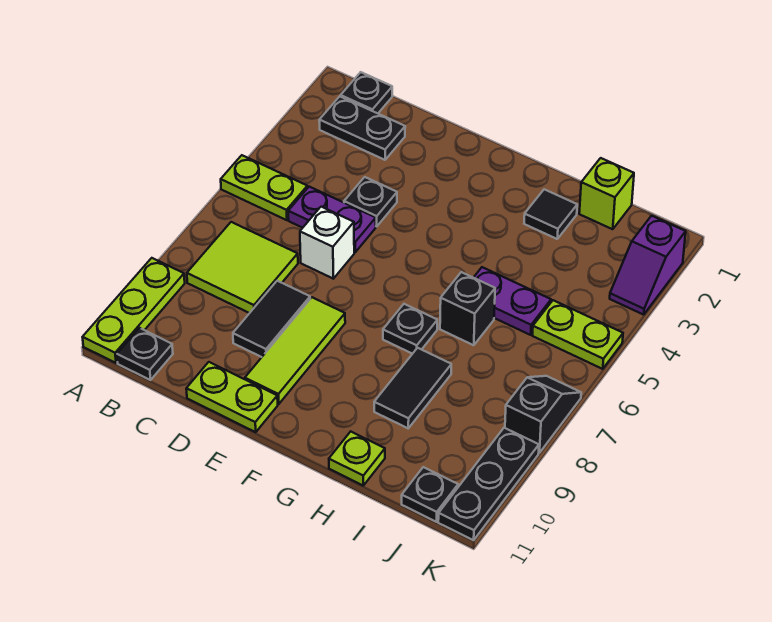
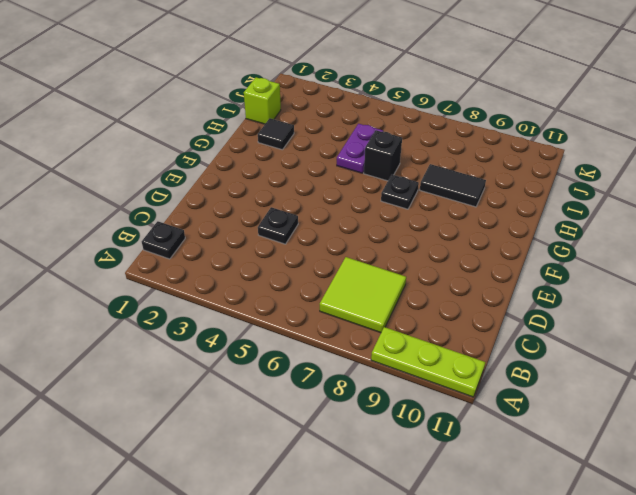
none -> lime plate A5:B5 level 1
none -> black plate B2:C2 level 1
none -> black plate B11 level 1

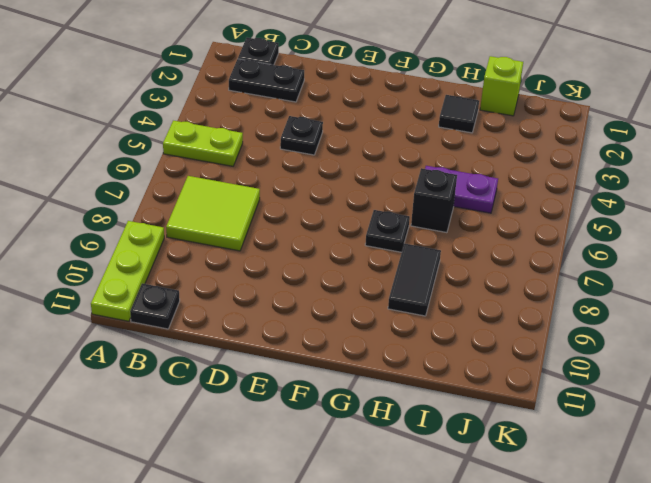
none -> purple plate C5:D5 level 1
none -> white brick D6 level 1
none -> black tile D8:D9 level 1

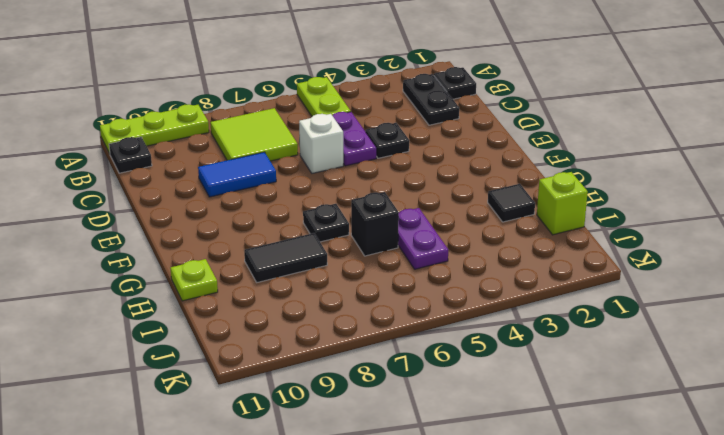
blue tile D8:D9 level 1 -> black tile D8:D9 level 1
none -> lime plate D11:E11 level 1
none -> lime tile E8:E10 level 1
none -> lime plate J5:K5 level 1

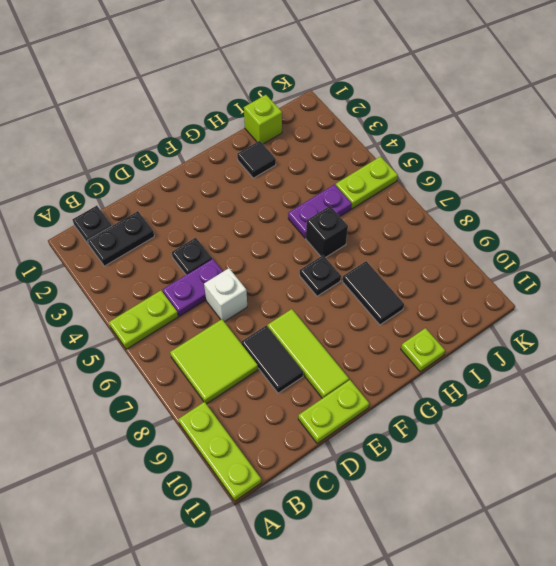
none -> black plate B11 level 1
none -> black plate J11 level 1
none -> purple slope K2:K3 level 1 top 2

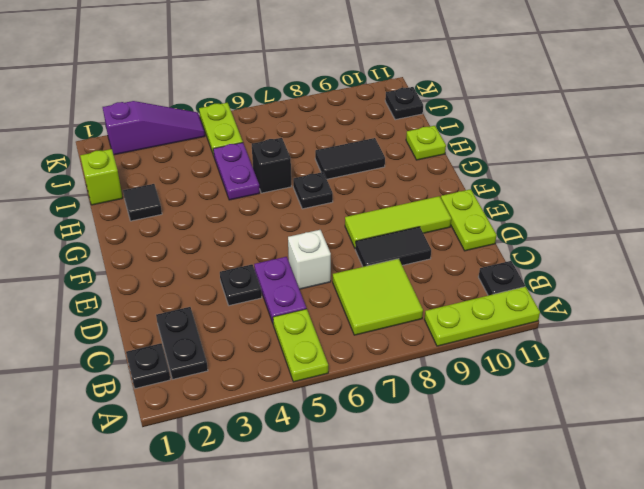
purple slope K2:K4 level 1 top 2 -> purple slope K2:K3 level 1 top 2
none -> black slope K7:K8 level 1 top 8
none -> black plate K9:K11 level 1

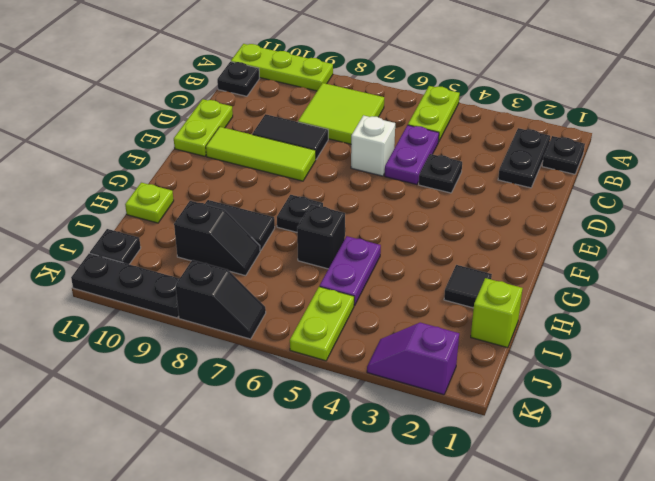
black slope I8:I9 level 1 top 9 -> none

